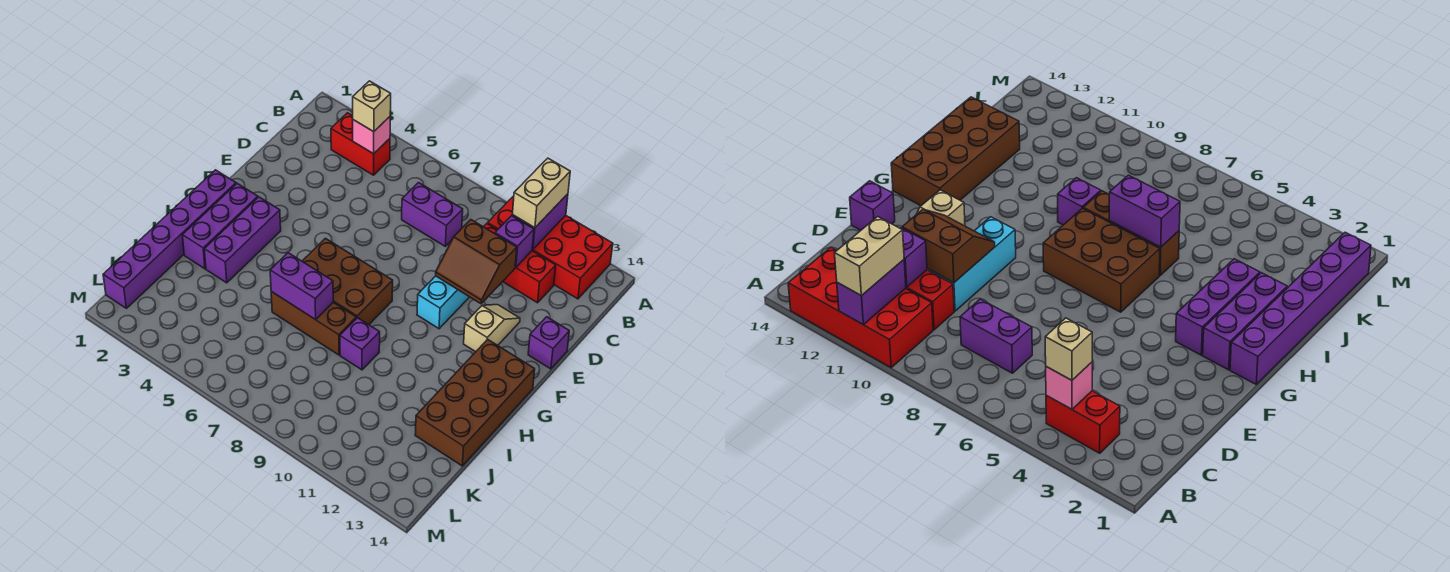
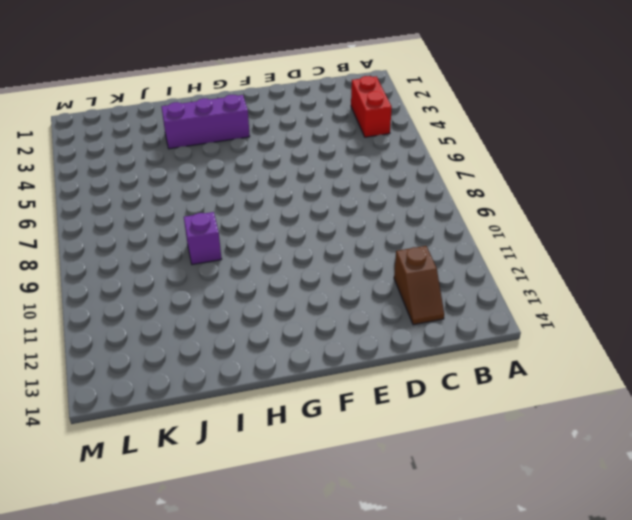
brown slope C12:C13 level 1 top 12 -> red brick C10:C12 level 1
none -> red brick A10:B13 level 1
none -> purple brick C7:C8 level 1
none -> cyan brick D10:F10 level 1

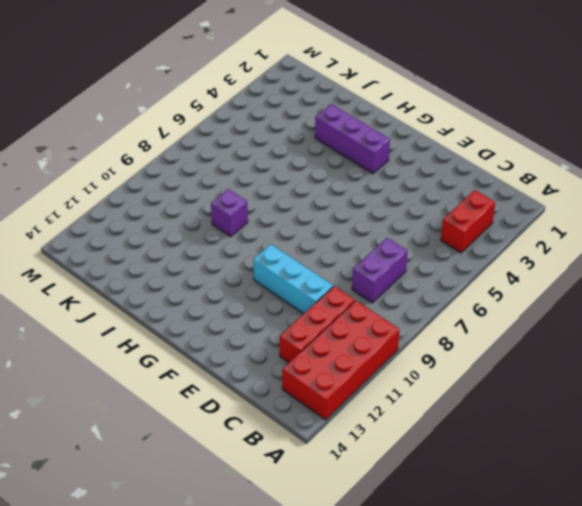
none -> tan slope E12:F12 level 1 top F
none -> purple brick E14 level 1
none -> purple brick G1:L1 level 1

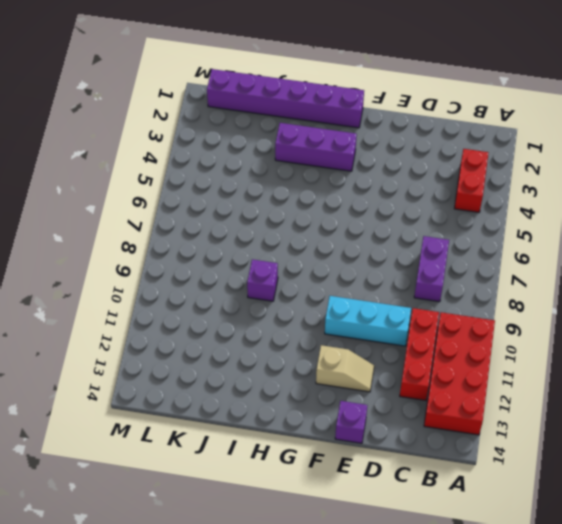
none -> purple brick G2:I2 level 1
none -> brown brick G6:H8 level 1
none -> brown brick G13:J14 level 1

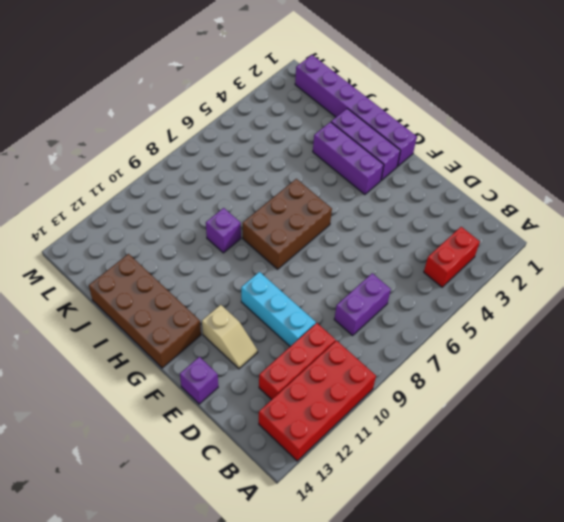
none -> brown brick I6:I8 level 1
none -> purple brick A11:B11 level 2
none -> pink brick B4 level 2

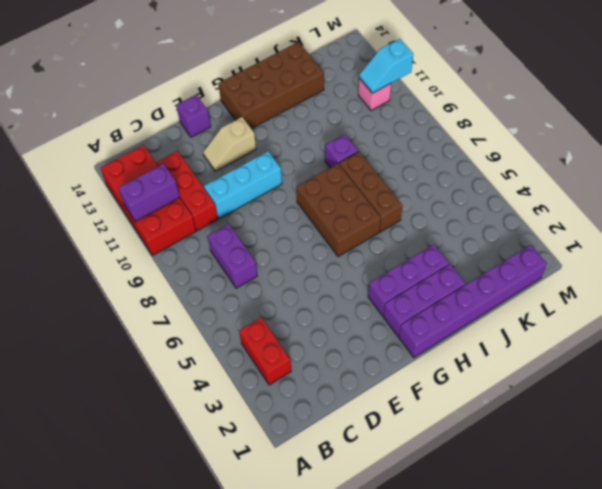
pink brick L11 level 1 -> pink brick B4 level 2
cyan slope L11:M11 level 2 top M -> none
none -> purple brick C11 level 2
none -> brown slope D10:E11 level 2 top D
none -> purple brick I6:I7 level 2

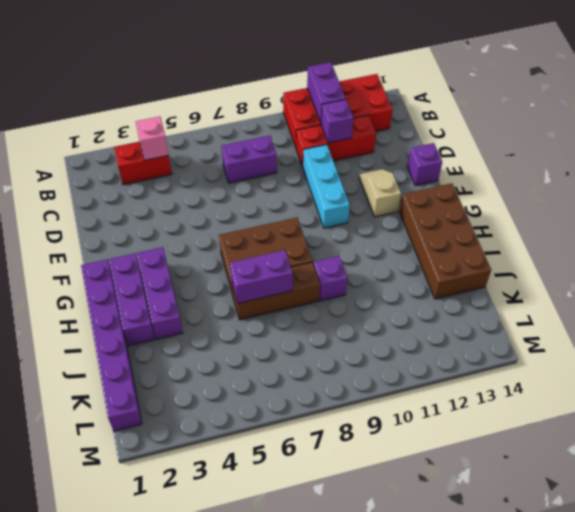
none -> brown slope D10:E11 level 2 top D
none -> tan brick A11:B11 level 3
none -> tan brick B4 level 3

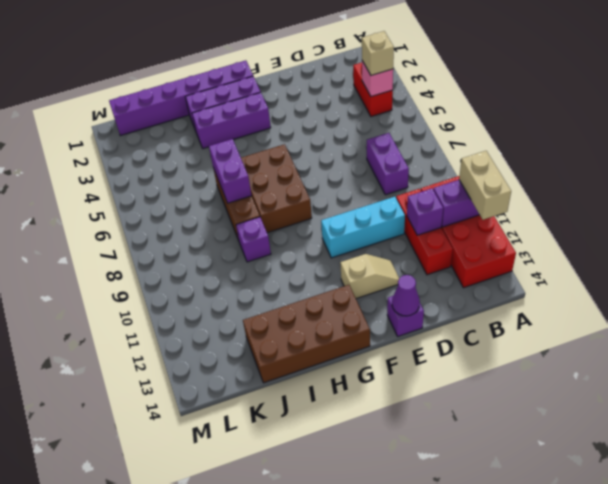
tan brick A11:A12 level 3 -> tan brick A11:B11 level 3
purple cone E14 level 2 -> none
none -> brown slope D10:E11 level 2 top D

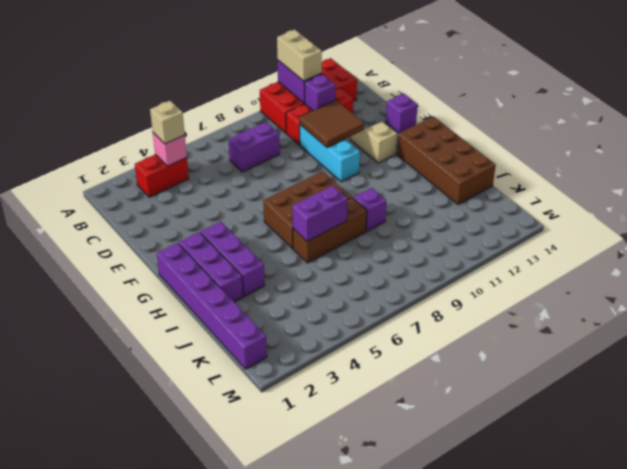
brown tile D10:E11 level 2 -> brown slope D10:E11 level 2 top D

